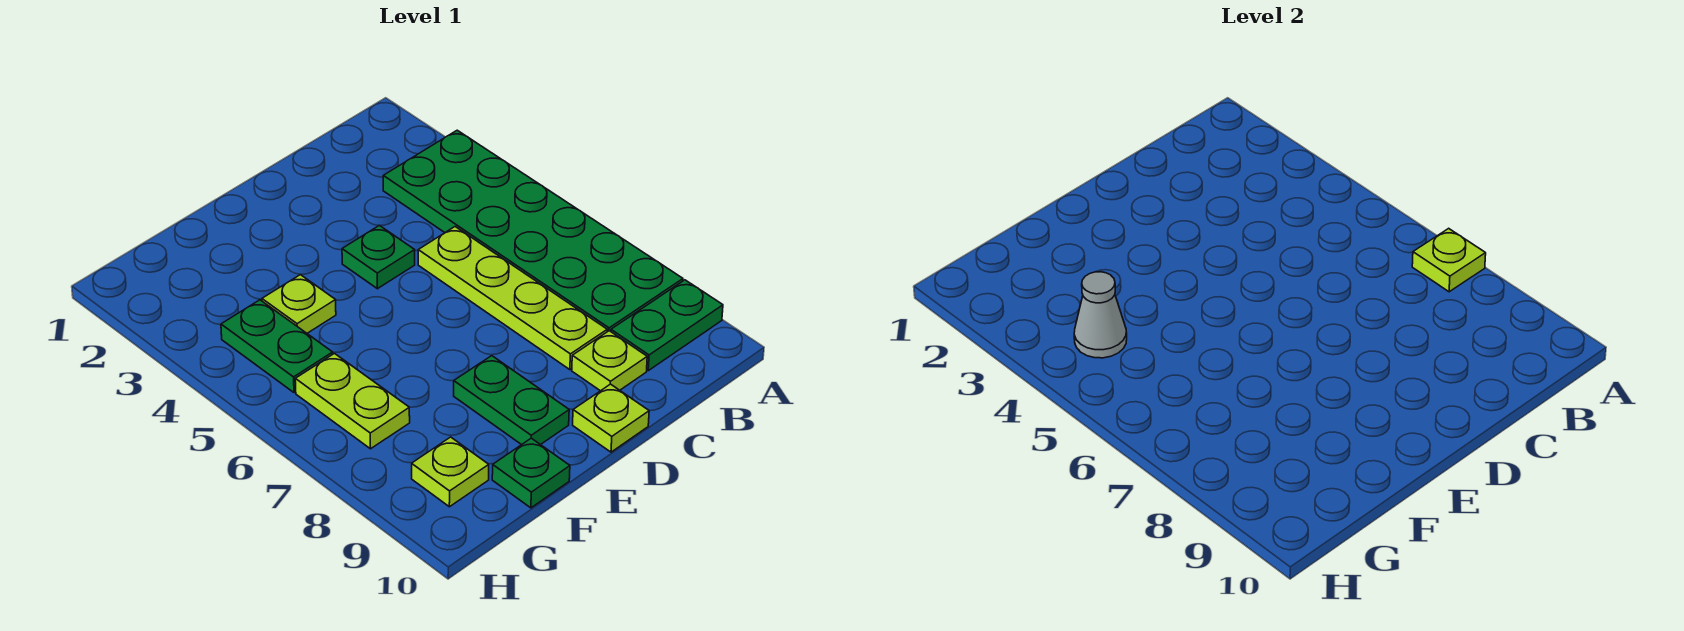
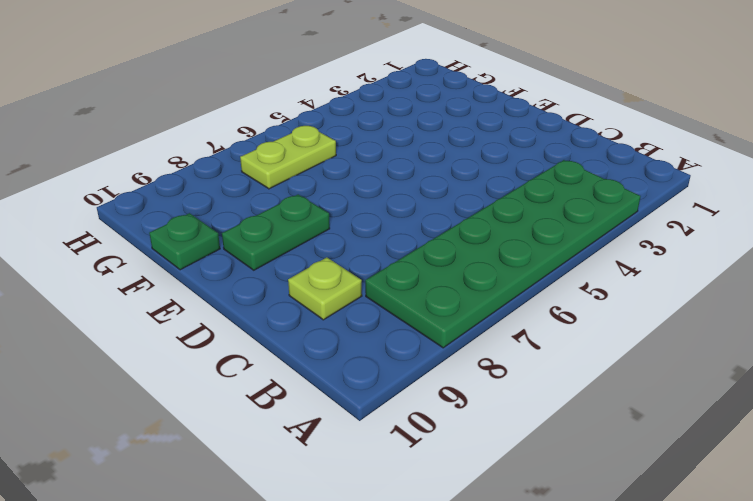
none -> green plate A9:B9 level 1
none -> lime plate C5:C8 level 1
none -> green plate D4 level 1

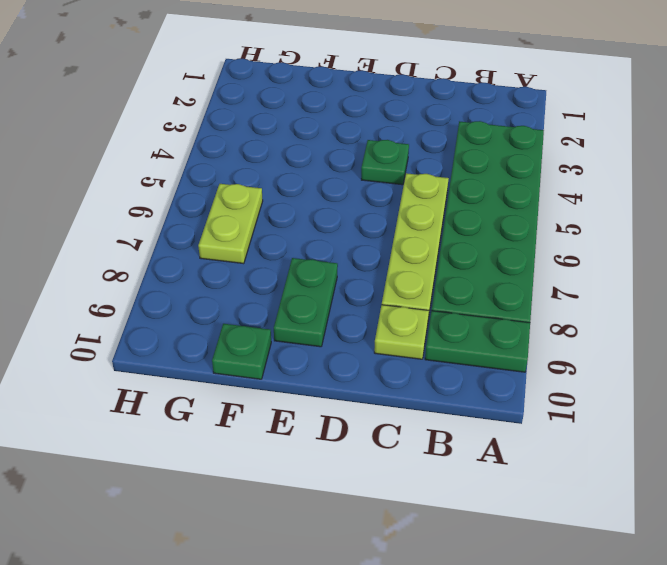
none -> lime plate D10 level 1
none -> lime plate F4 level 1
none -> green plate G4:G5 level 1

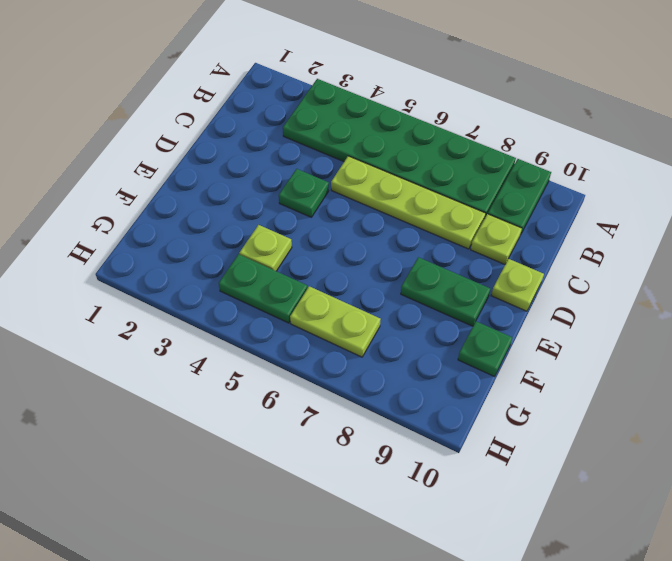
none -> lime plate G9 level 1
none -> lime plate A7 level 2
none -> grey cone G4 level 2

